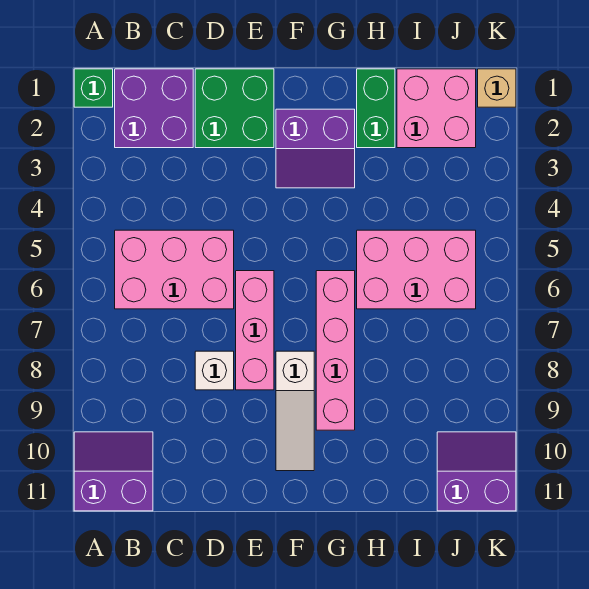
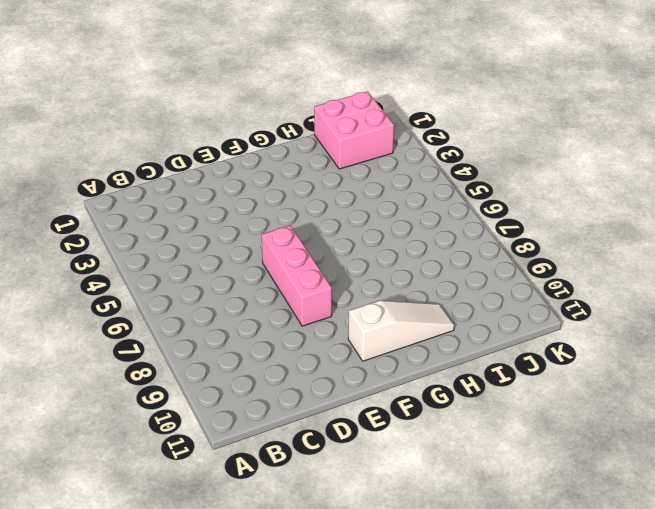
white slope F10:H10 level 1 top F -> white slope F8:F10 level 1 top 8
none -> green brick A1 level 1
none -> purple slope A10:B11 level 1 top 11
none -> purple brick B1:C2 level 1

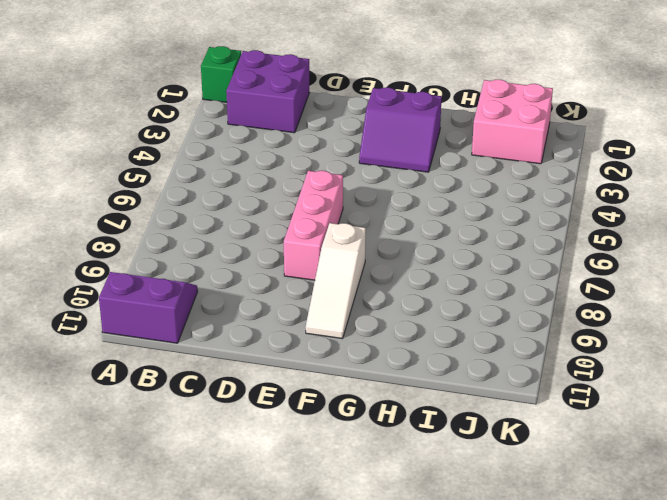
none -> pink brick B5:D6 level 1
none -> green brick D1:E2 level 1
none -> white brick D8 level 1

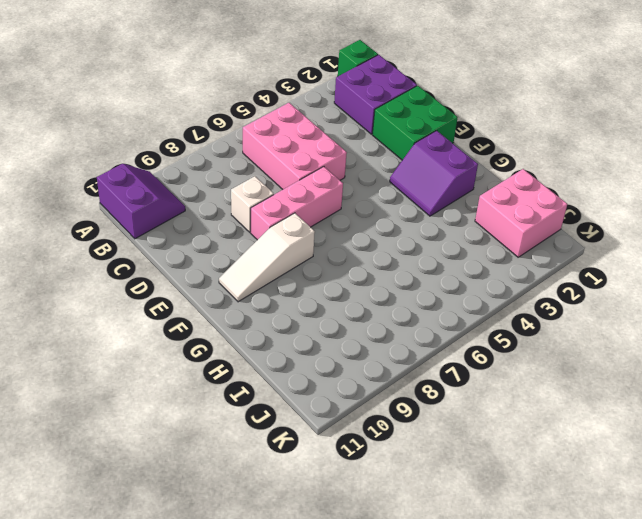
none -> pink brick G6:G9 level 1
none -> green brick H1:H2 level 1
none -> pink brick H5:J6 level 1

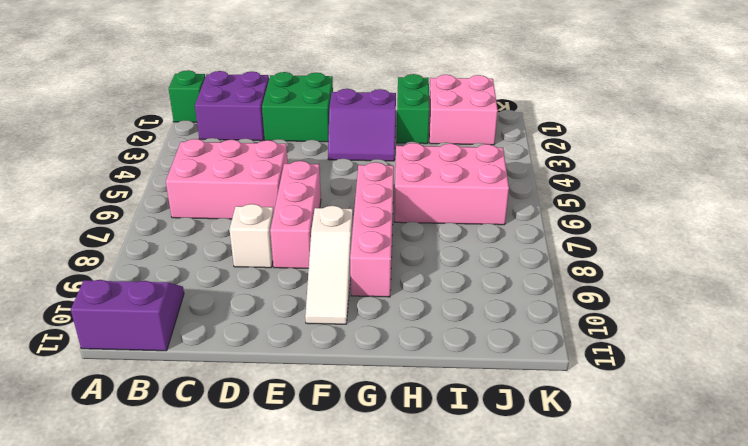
none -> purple slope J10:K11 level 1 top 11
none -> tan brick K1 level 1

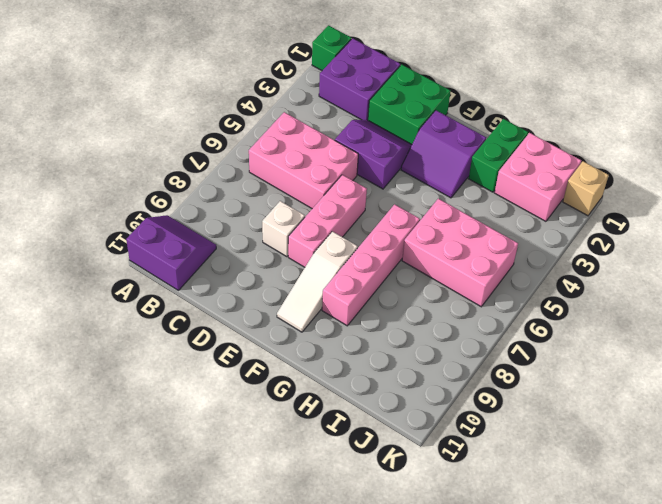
purple slope D3:E4 level 1 top 4 -> purple slope J10:K11 level 1 top 11

